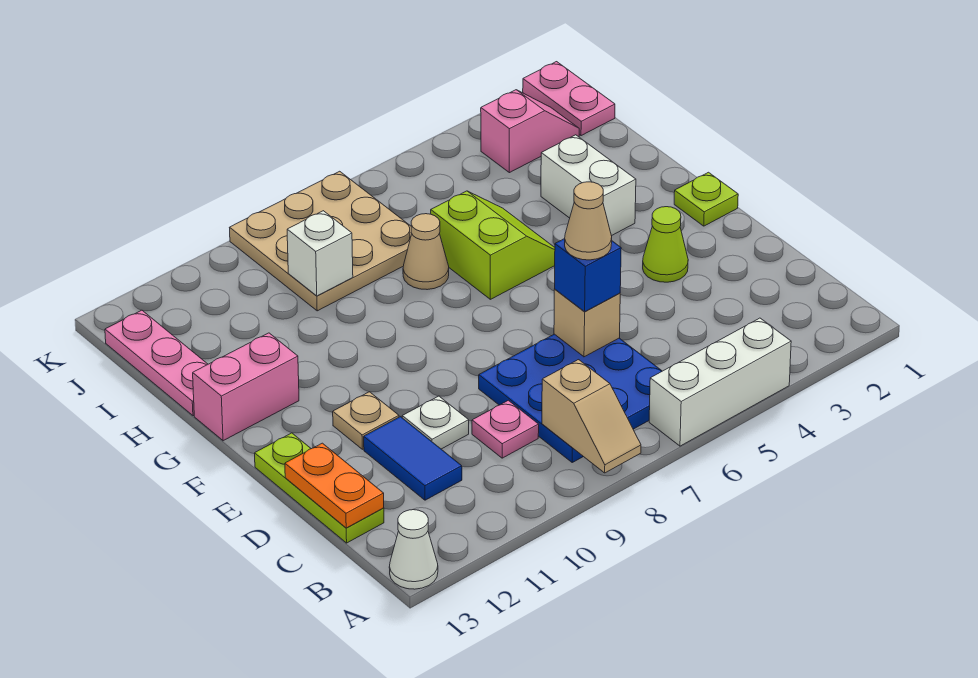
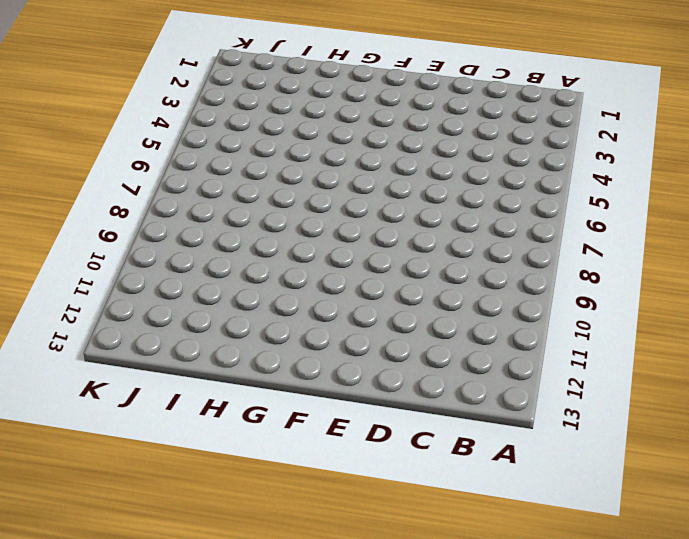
none -> white brick A4:A6 level 1
none -> white cone A13 level 1
none -> blue plate B6:D8 level 1

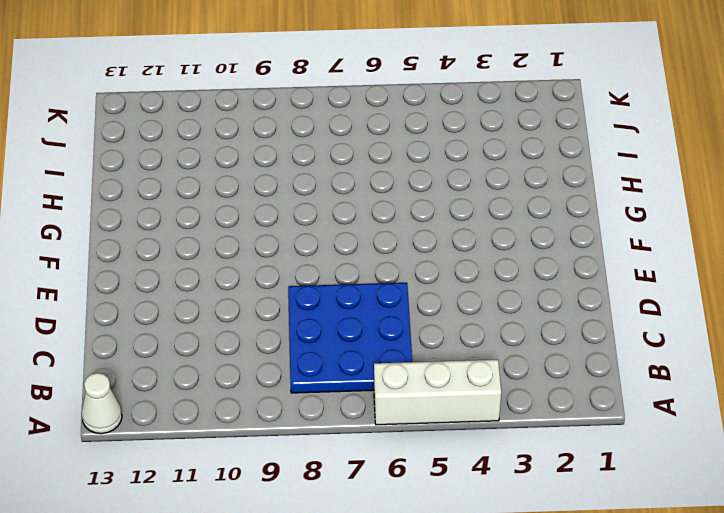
none -> pink plate C9 level 1
none -> blue tile C11:D11 level 1
none -> lime plate C13:E13 level 1

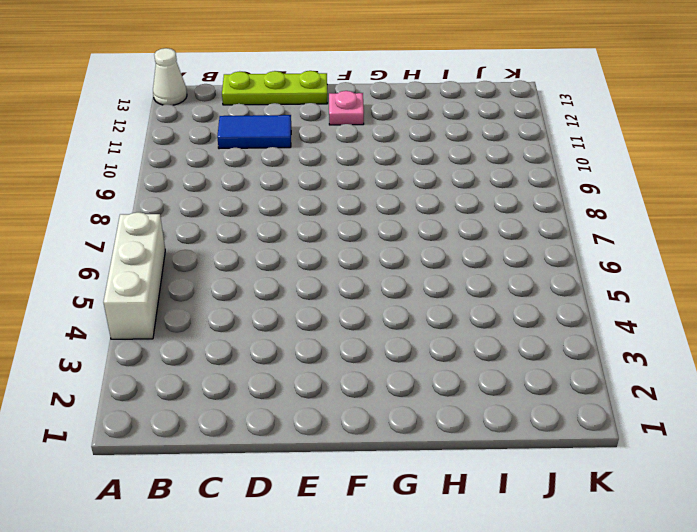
pink plate F12 level 1 -> pink plate C9 level 1
none -> blue plate B6:D8 level 1
none -> white plate D10 level 1
none -> lime cone E3 level 1

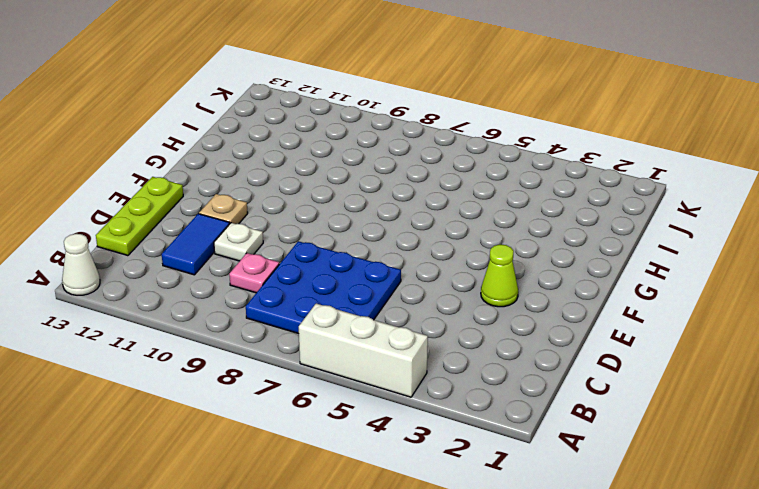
none -> lime plate F1 level 1
none -> white brick G3:H3 level 1
none -> lime slope G5:H6 level 1 top 6

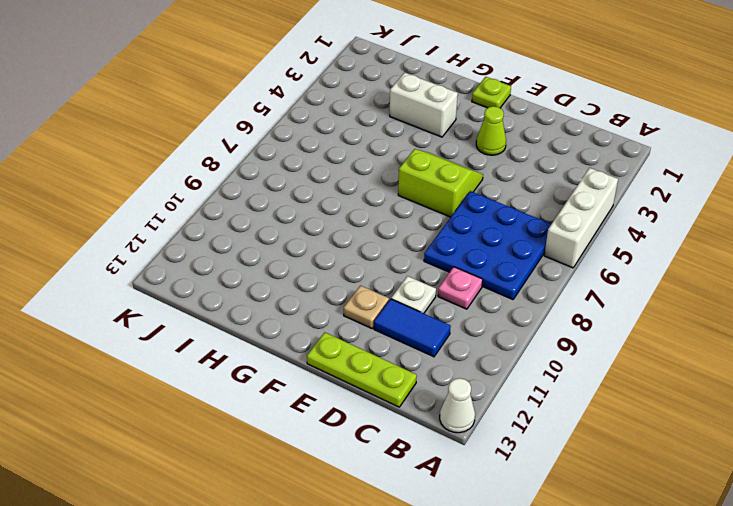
lime slope E5:F6 level 1 top 6 -> lime slope G5:H6 level 1 top 6
none -> pink brick G12:G13 level 1
none -> tan cone H7 level 1
none -> pink plate H13:J13 level 1

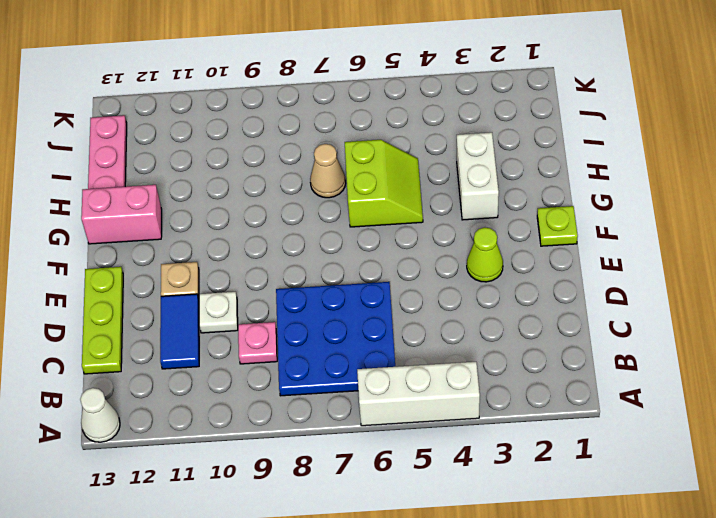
none -> tan plate I7:K9 level 1
none -> pink plate J1:K1 level 1
none -> pink slope J2:J3 level 1 top 3

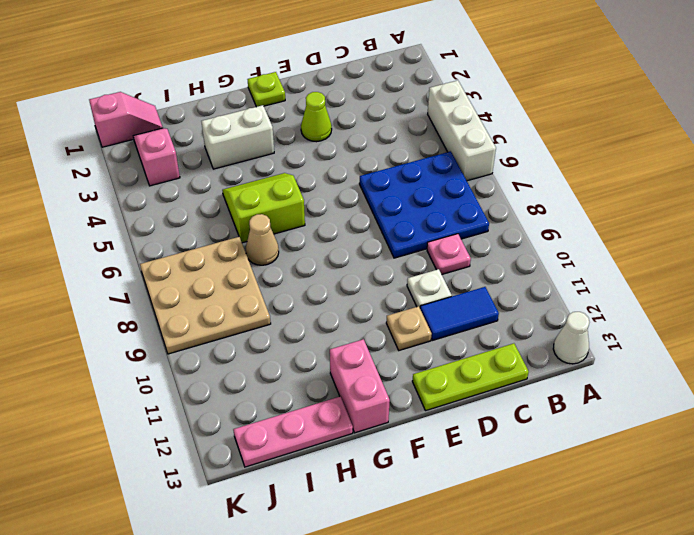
pink slope J1:K1 level 1 top K -> pink plate J1:K1 level 1
none -> tan slope A8:B8 level 2 top B
none -> orange plate C13:D13 level 2
none -> tan brick D6 level 2

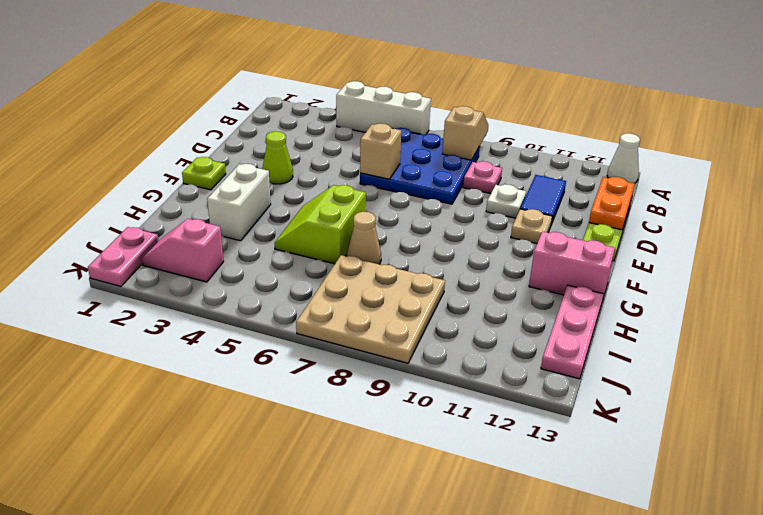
none -> white brick I9 level 2
none -> blue brick D6 level 3
none -> tan cone D6 level 4

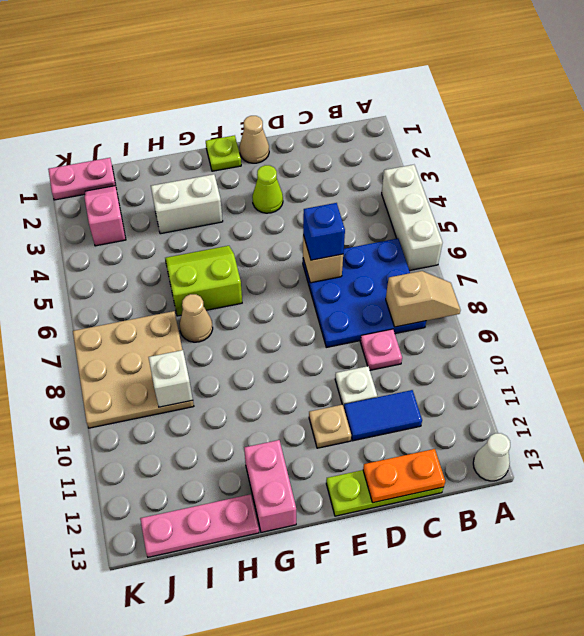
tan cone E1 level 1 -> tan cone D6 level 4

